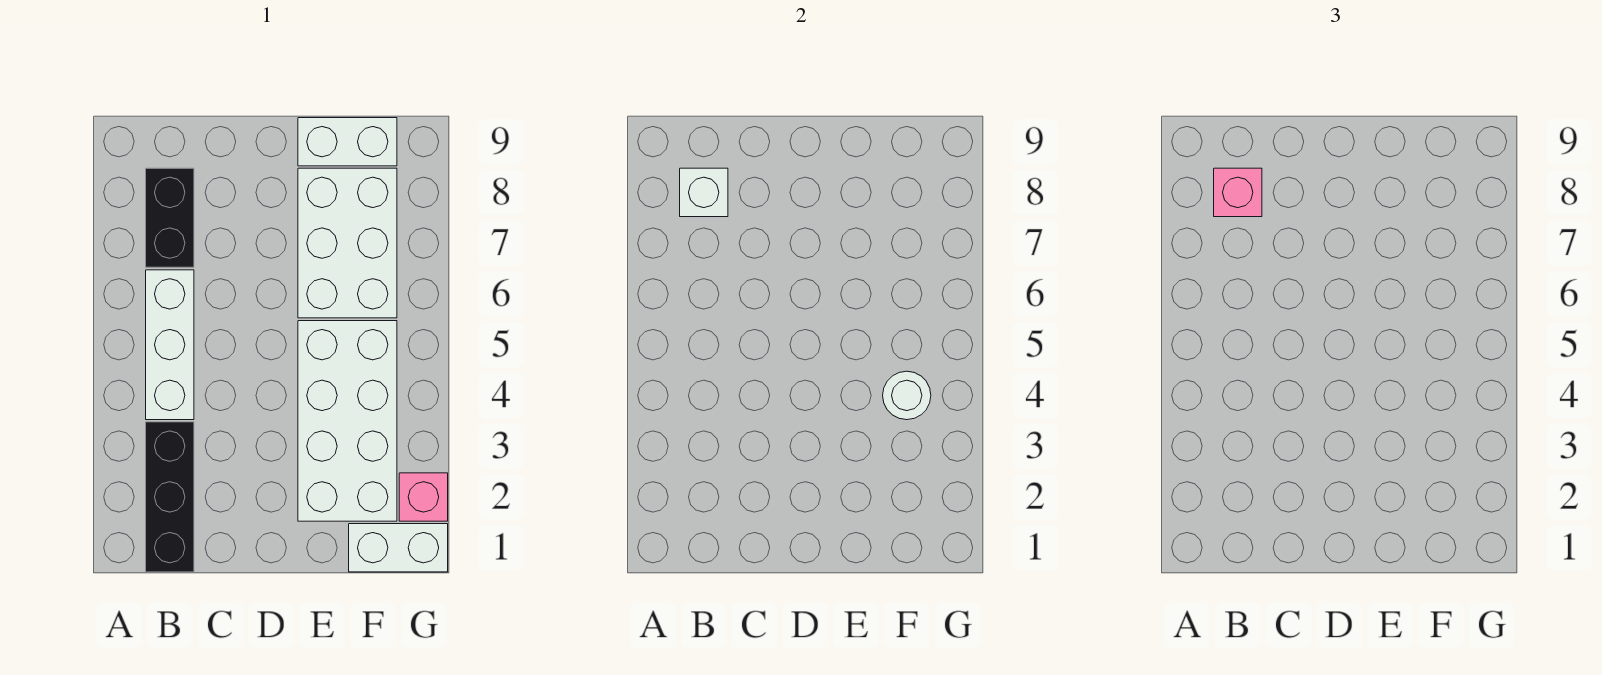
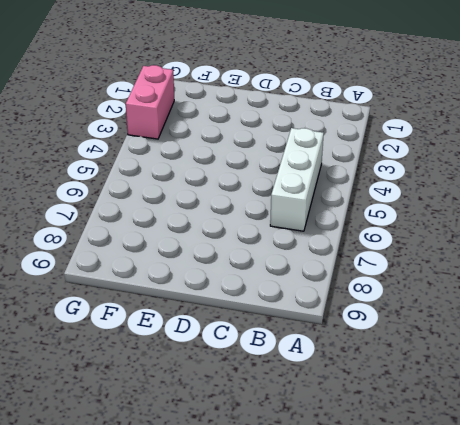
pink brick G2:G3 level 1 -> pink brick G2 level 1
none -> black brick B1:B3 level 1
none -> black brick B7:B8 level 1

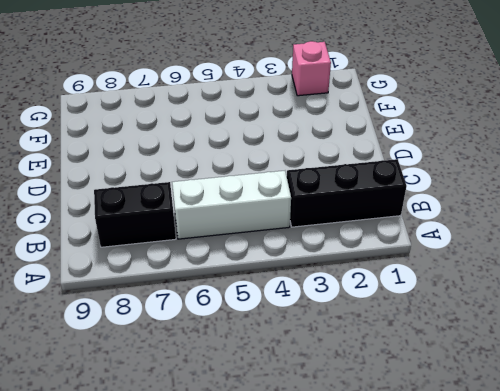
none -> white brick E2:F5 level 1
none -> white brick E6:F8 level 1

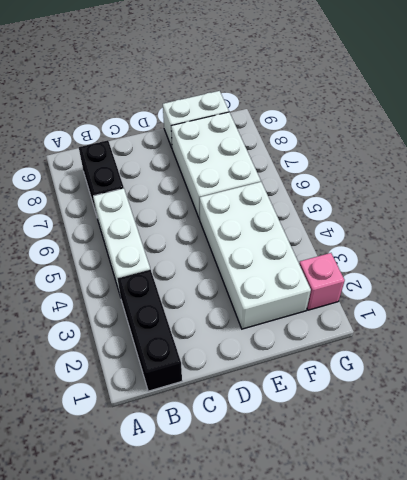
none -> white brick F1:G1 level 1
none -> white brick B8 level 2

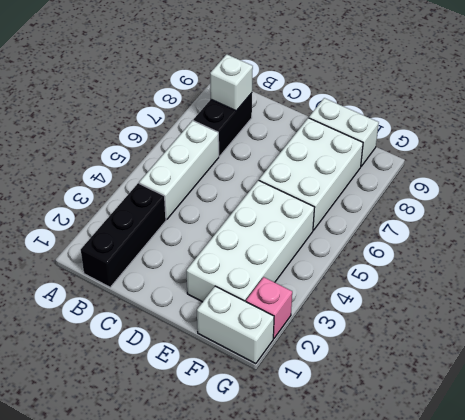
none -> white round brick F4 level 2
none -> pink brick B8 level 3

